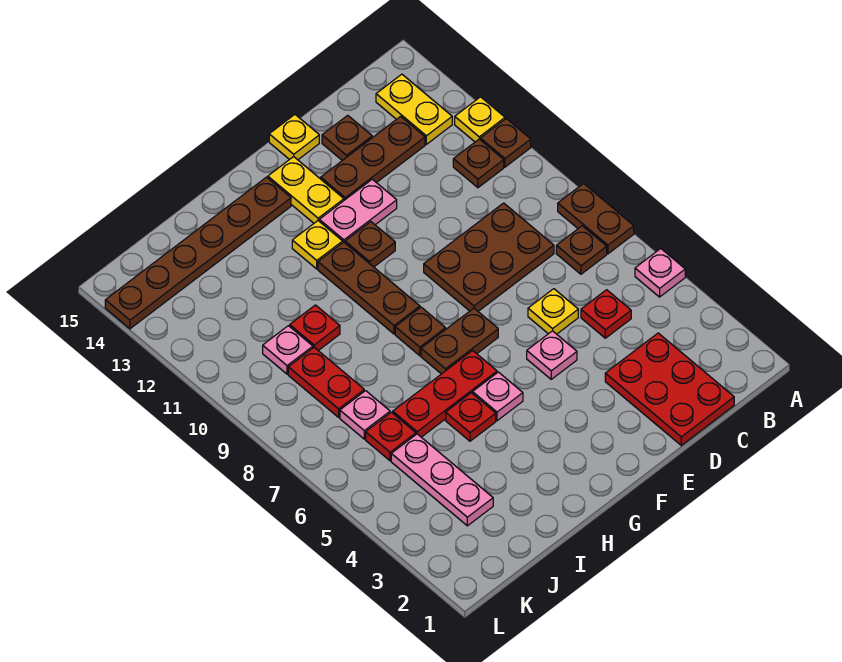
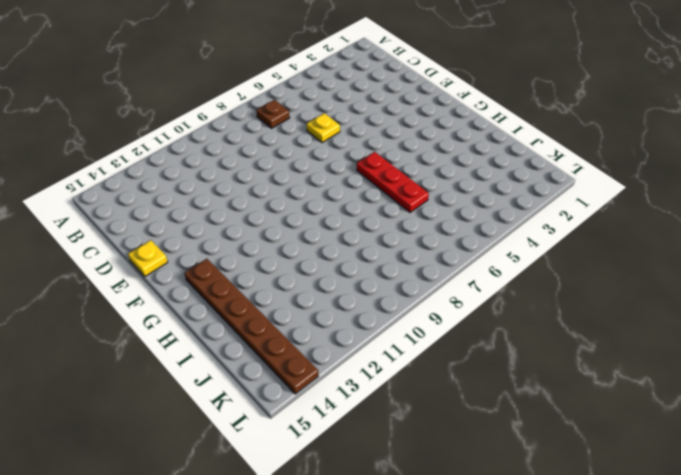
none -> pink plate A5 level 1
none -> brown plate A7:A8 level 1
none -> brown plate A11 level 1
none -> yellow plate A12 level 1

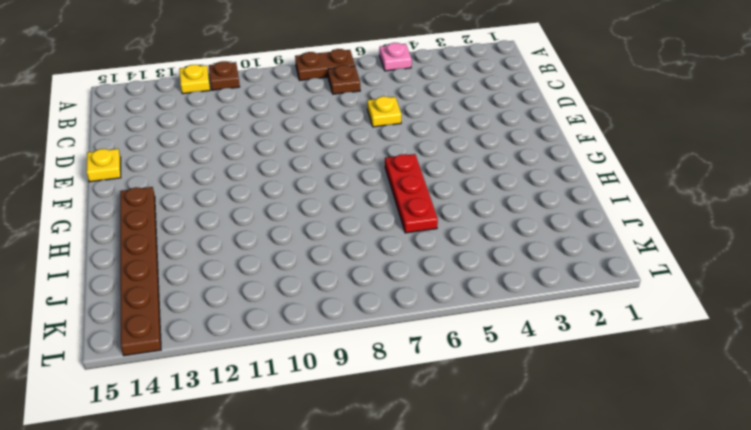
none -> brown plate B11 level 1
none -> yellow plate B13:B14 level 1
none -> red plate C1:D3 level 1
none -> red plate C5 level 1

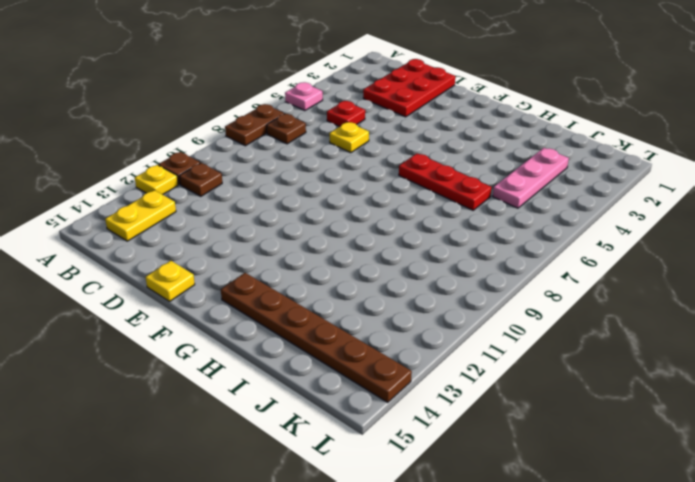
none -> brown plate C8:E9 level 1
none -> brown plate C13:E13 level 1
none -> brown plate D14 level 1
none -> pink plate E5 level 1

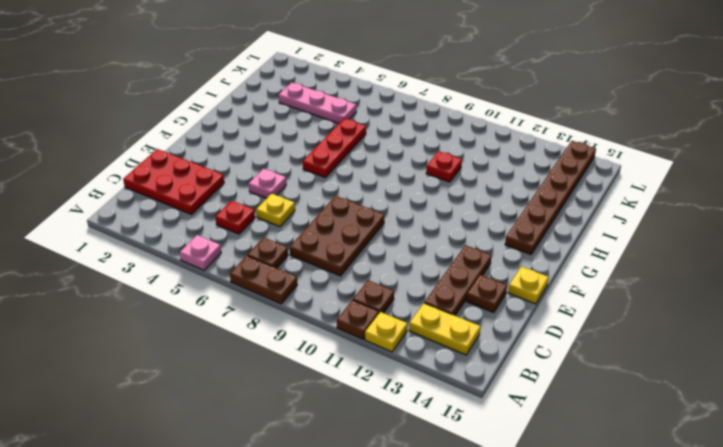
none -> pink plate E12:F12 level 1
none -> brown plate F7:G7 level 1
none -> brown plate F11 level 1
none -> yellow plate F13:F14 level 1

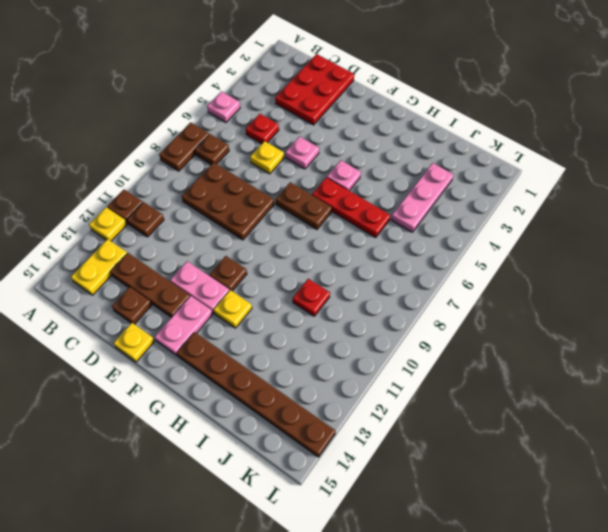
pink plate F13:F14 level 1 -> yellow plate F13:F14 level 1
none -> brown plate G8 level 1
none -> brown plate G9:G11 level 1
none -> red plate H5 level 1
none -> red plate J6 level 1

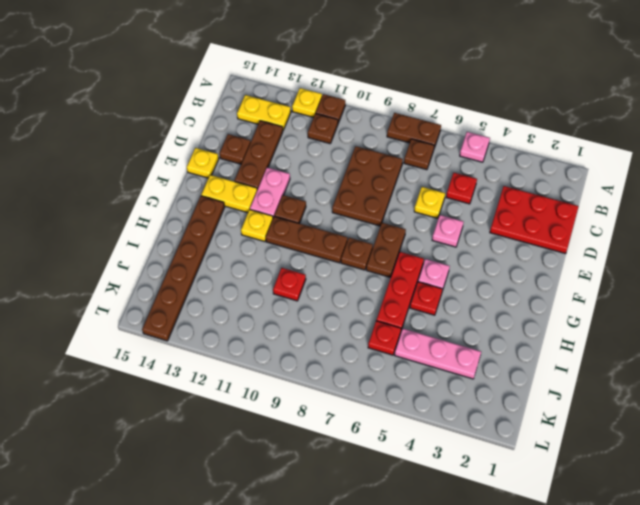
none -> pink plate J7 level 1
none -> red plate J8:J9 level 1
none -> pink plate J10 level 1

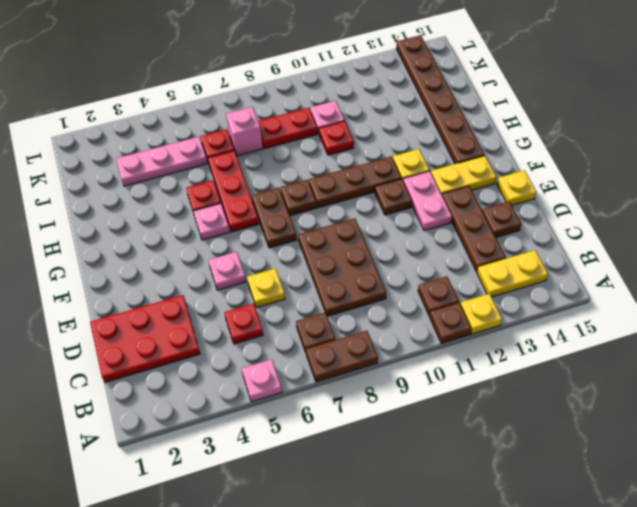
pink brick J7 level 1 -> pink plate J7 level 1

